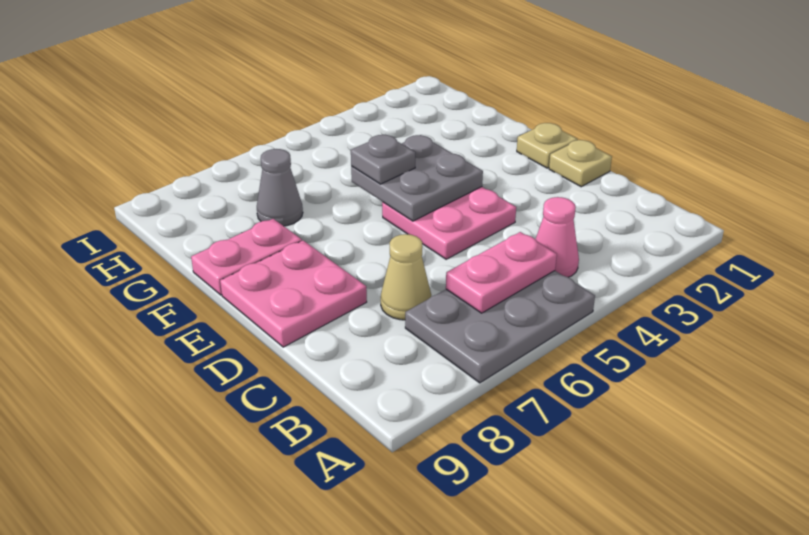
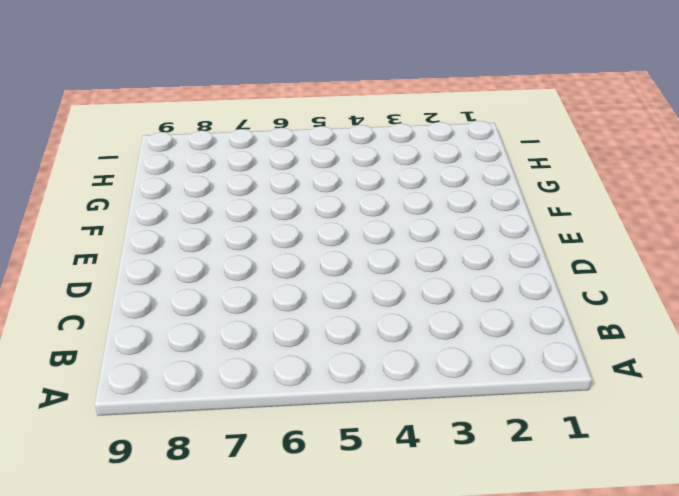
none -> grey plate A5:B7 level 1
none -> pink cone B4 level 1
none -> tan cone C7 level 1

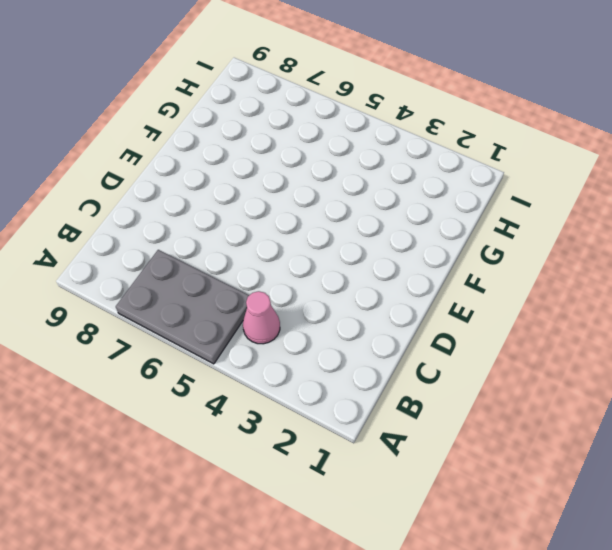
none -> tan cone C7 level 1
none -> tan plate D1 level 1
none -> pink plate D4:E5 level 1

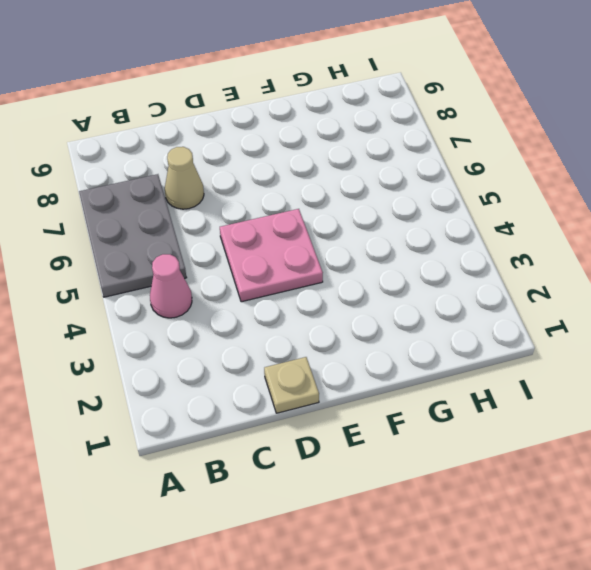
none -> pink plate D8:E9 level 1
none -> tan plate E1 level 1
none -> pink plate F8:F9 level 1

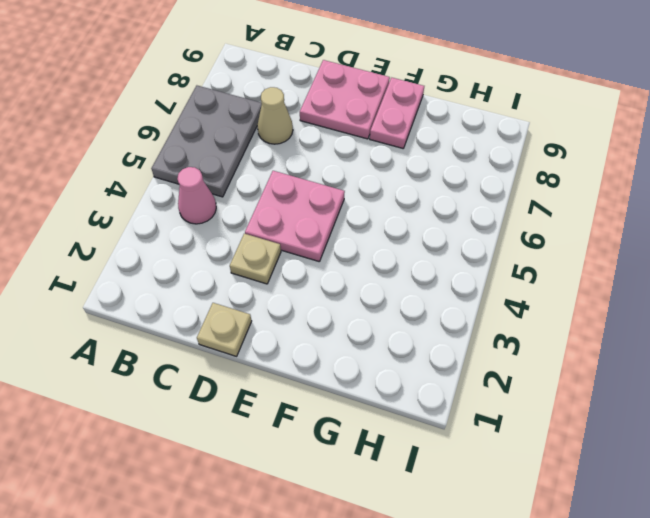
tan plate D3 level 1 -> tan plate E1 level 1
none -> grey cone G7 level 1
none -> pink plate B5:B6 level 2
none -> grey plate E4:F5 level 2

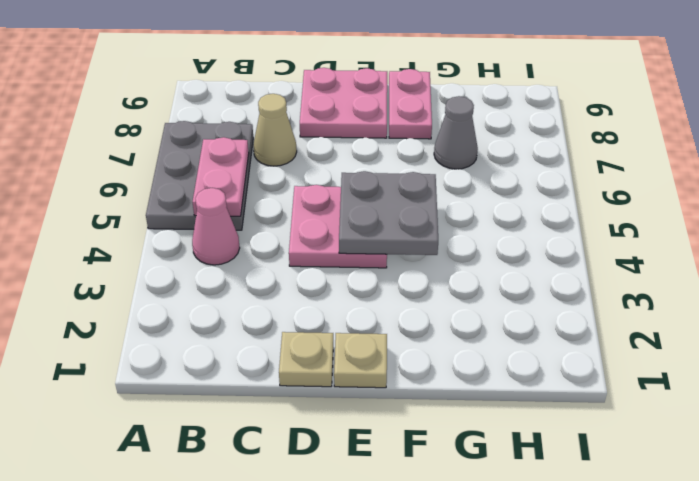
none -> grey plate F5 level 3

